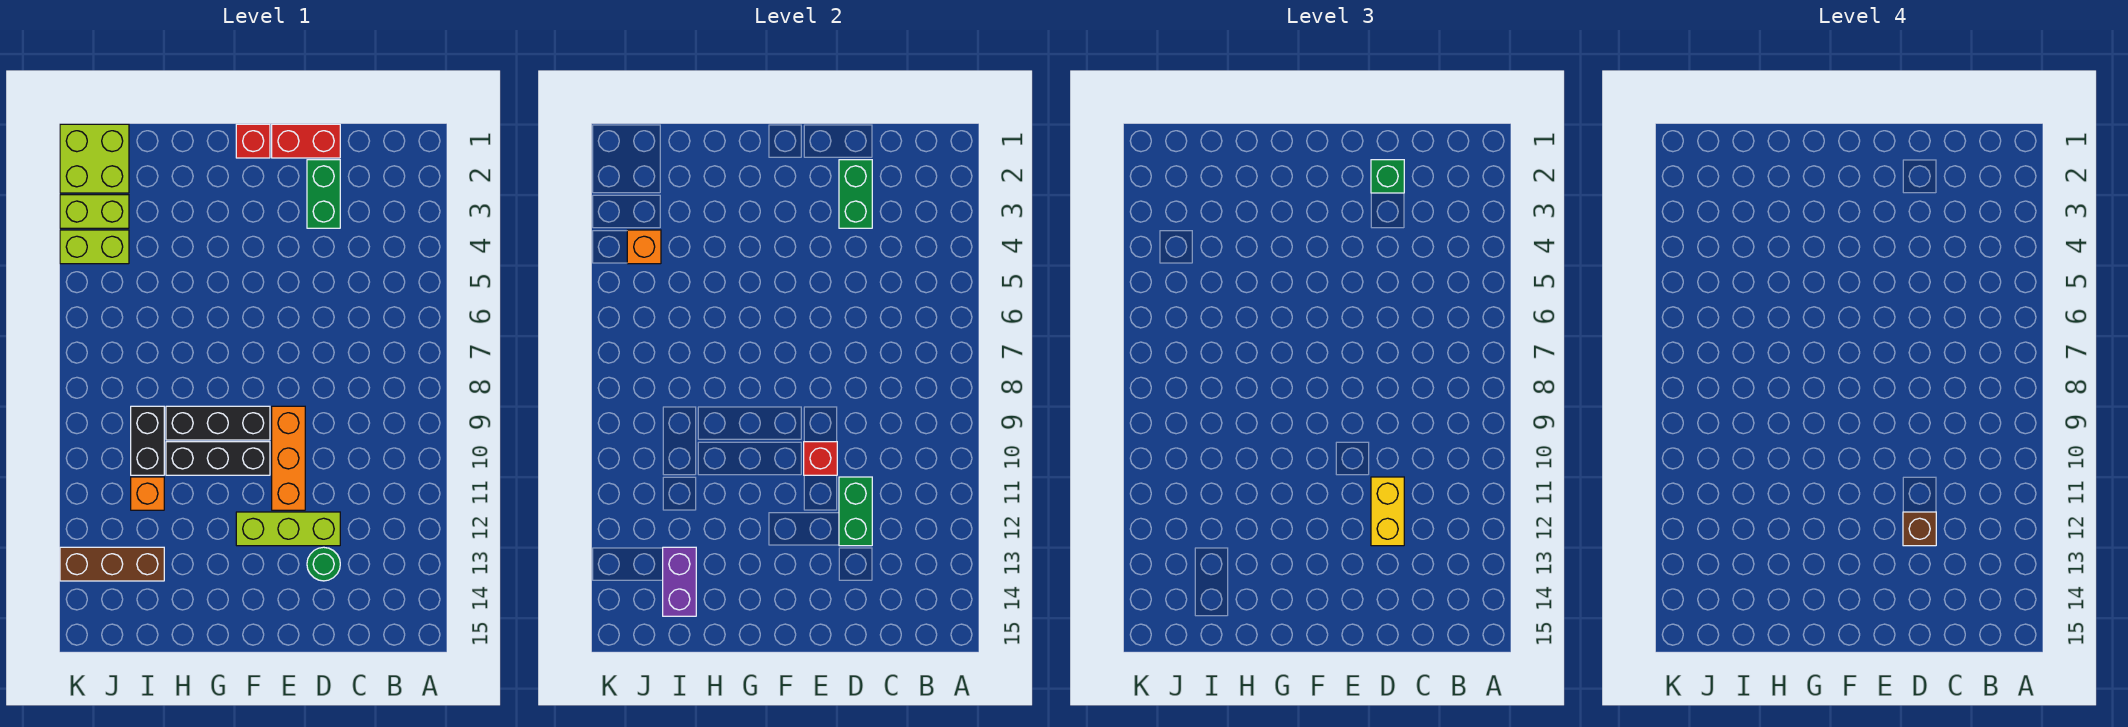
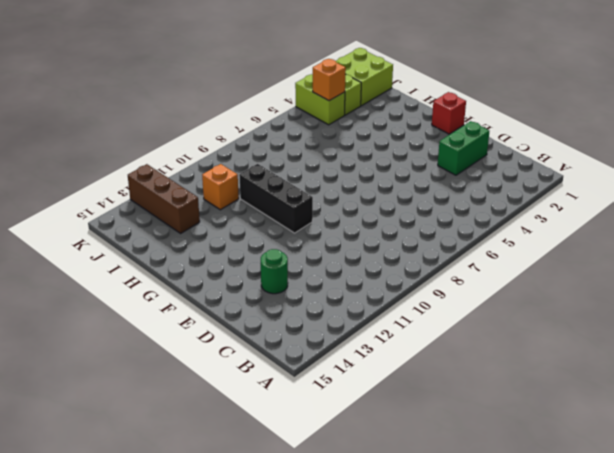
none -> red brick D1:E1 level 1
none -> lime brick D12:F12 level 1
none -> orange brick E9:E11 level 1

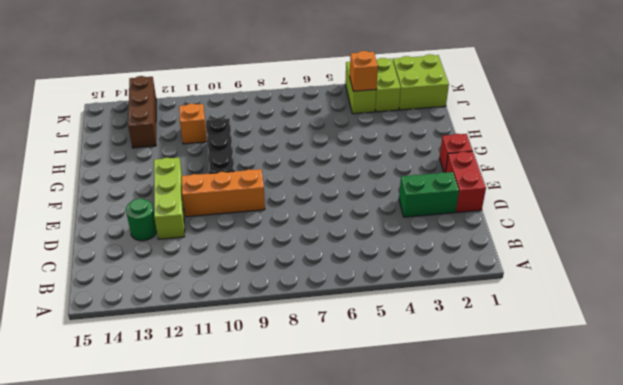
none -> black brick F9:H9 level 1
none -> black brick I9:I10 level 1
none -> green brick D2:D3 level 2

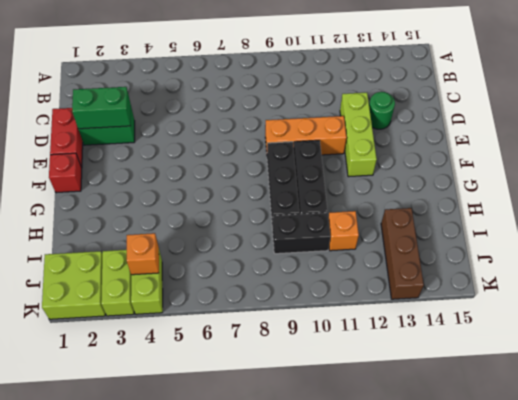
none -> green brick D11:D12 level 2
none -> red brick E10 level 2
none -> purple brick I13:I14 level 2

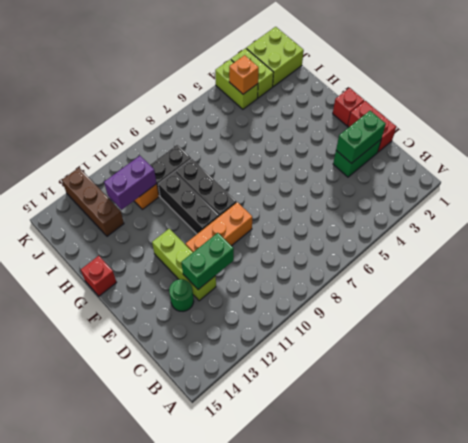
red brick G15 level 1 -> red brick E10 level 2
purple brick I11:I12 level 2 -> purple brick I13:I14 level 2
none -> green brick D2 level 3
none -> yellow brick D11:D12 level 3
none -> brown brick D12 level 4

